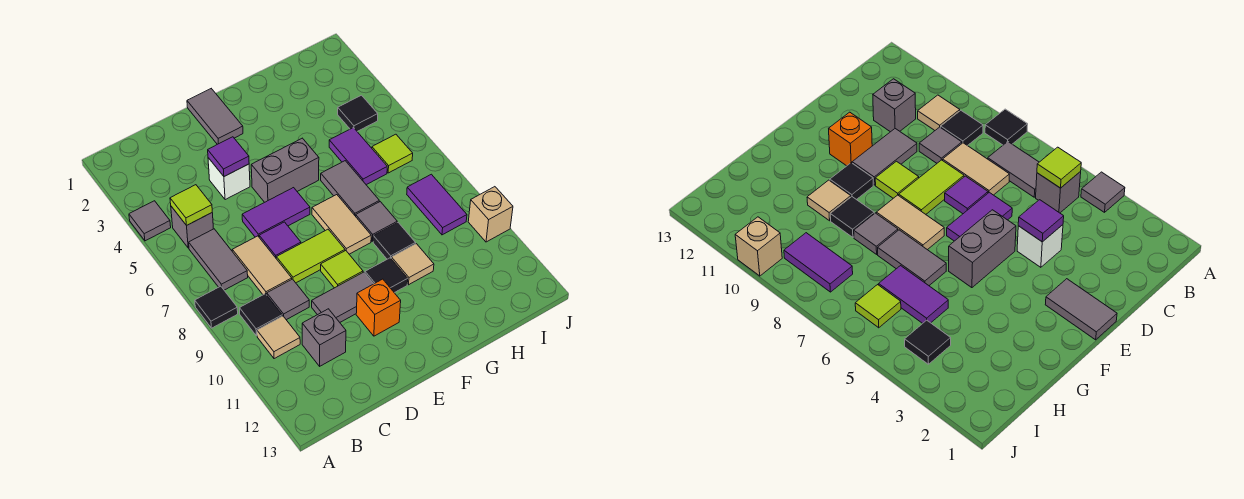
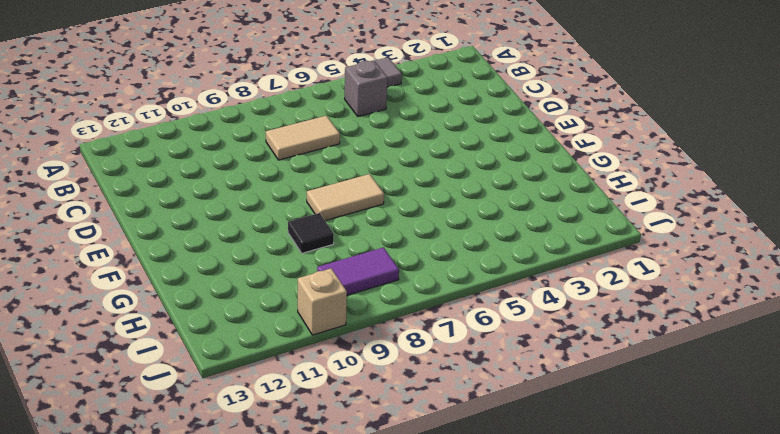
none -> black tile A8 level 1
none -> grey tile B6:B7 level 1
none -> black tile B9 level 1
none -> tan tile B10 level 1

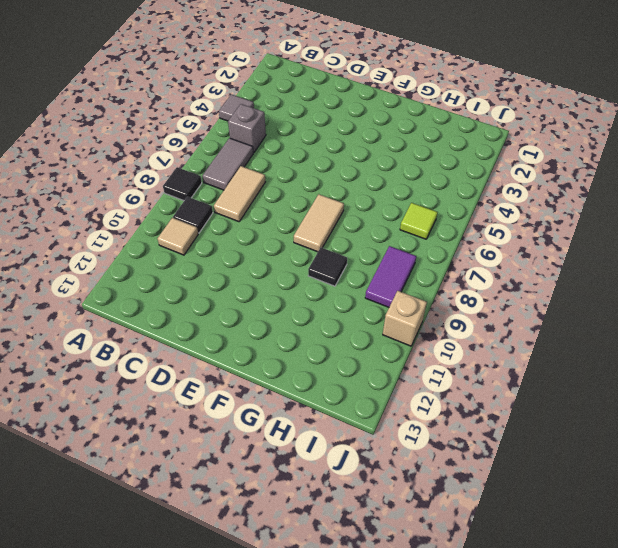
none -> grey tile C9 level 1
none -> grey brick C11 level 1
none -> white brick D4 level 1
none -> purple tile D6:E6 level 1

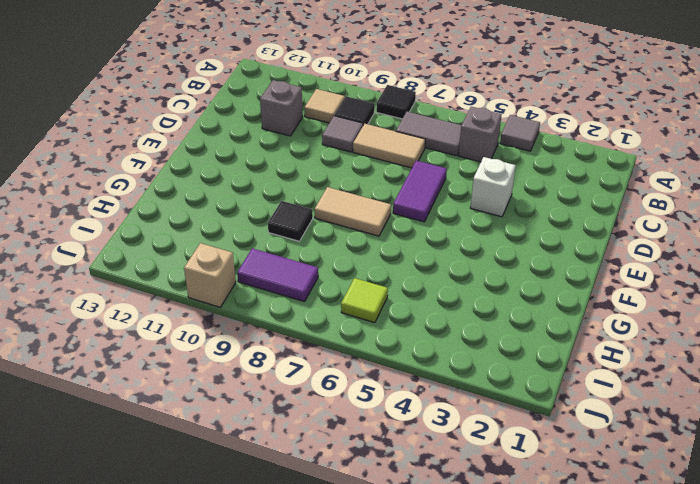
none -> purple tile D7 level 1
none -> lime tile D8:E8 level 1
none -> grey tile D10:E10 level 1
none -> grey tile E1:E2 level 1

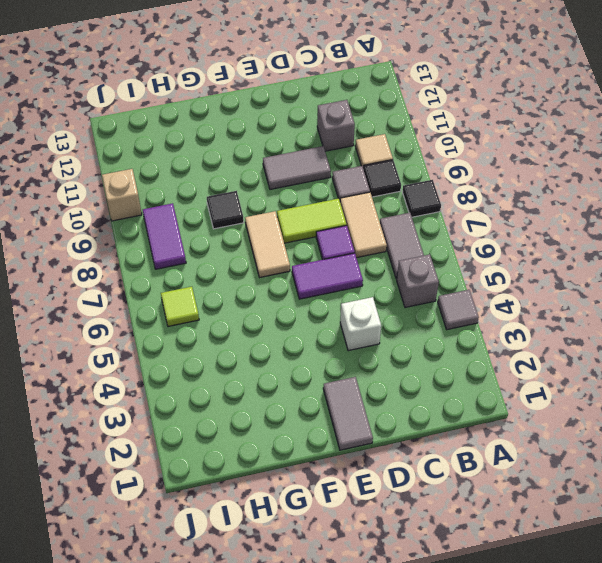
none -> grey brick E5:F5 level 1
none -> lime tile E9 level 1
none -> orange brick E11 level 1
none -> black tile F10 level 1

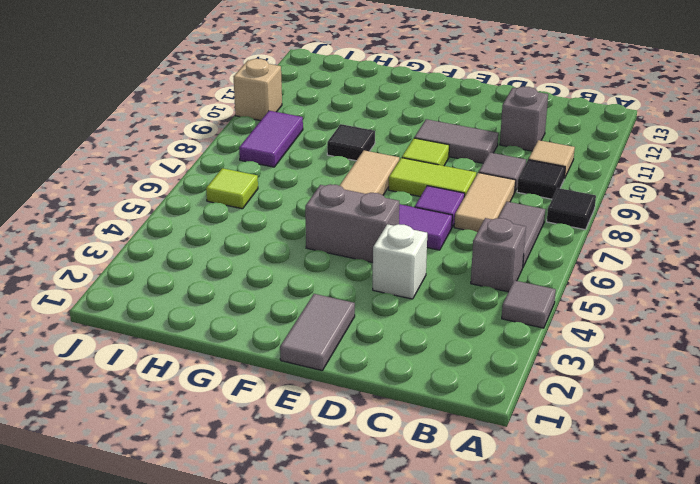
none -> orange brick E11 level 1
none -> black tile F10 level 1
none -> grey tile G6:G7 level 1
none -> grey tile G8 level 1

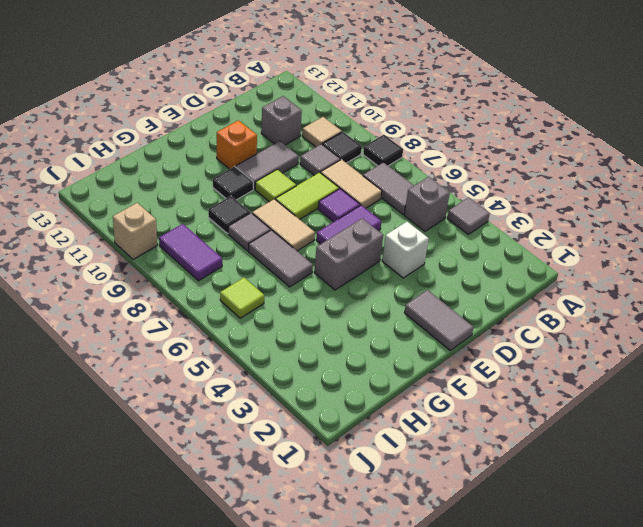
none -> tan tile G10 level 1
none -> purple tile H5:H6 level 1
none -> black tile I4 level 1
none -> lime tile B5 level 2

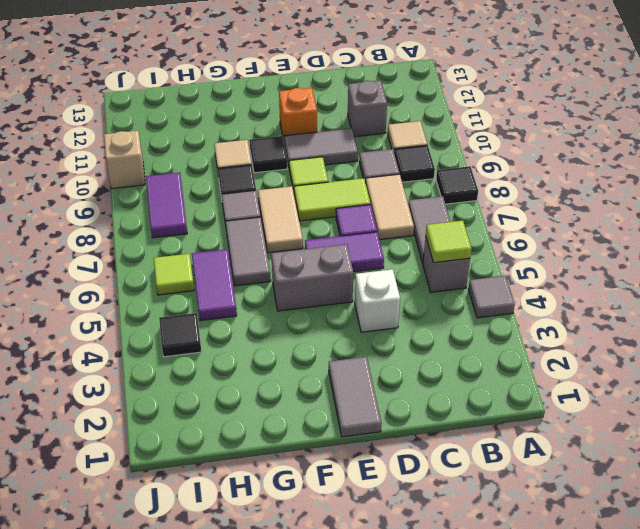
none -> purple tile D4 level 2

